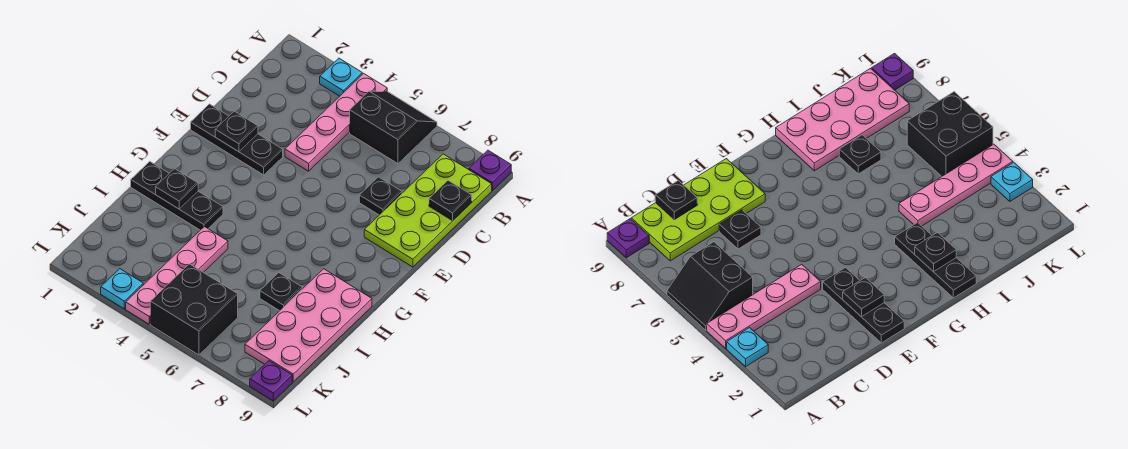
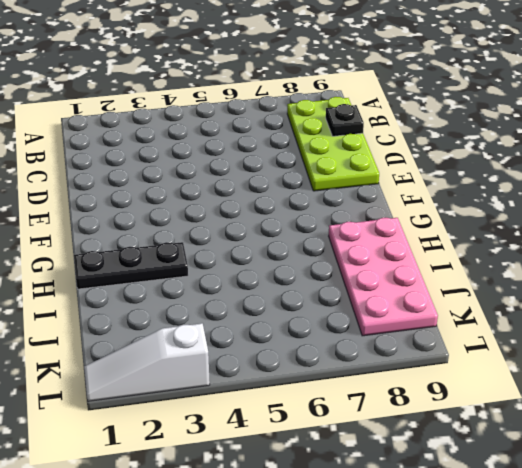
white slope L1:L3 level 1 top 3 -> cyan plate L3 level 1
none -> cyan plate A3 level 1
none -> pink plate A4:D4 level 1
none -> black slope A5:B6 level 1 top B

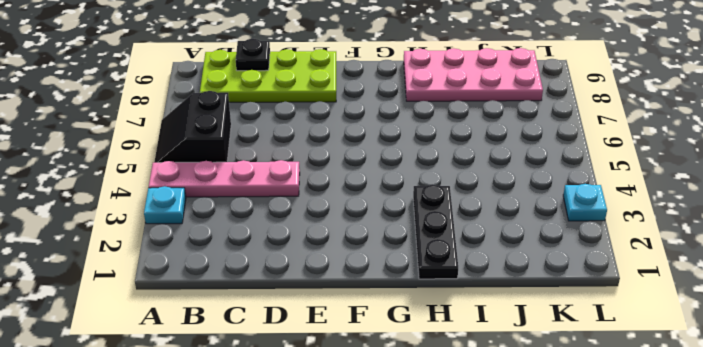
none -> purple plate A9 level 1
none -> black plate D7 level 1
none -> black plate E1:E3 level 1

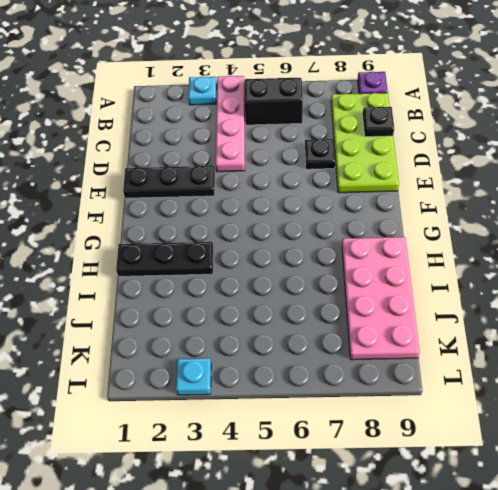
none -> pink plate I4:L4 level 1
none -> black plate I7 level 1
none -> black brick K5:L6 level 1

